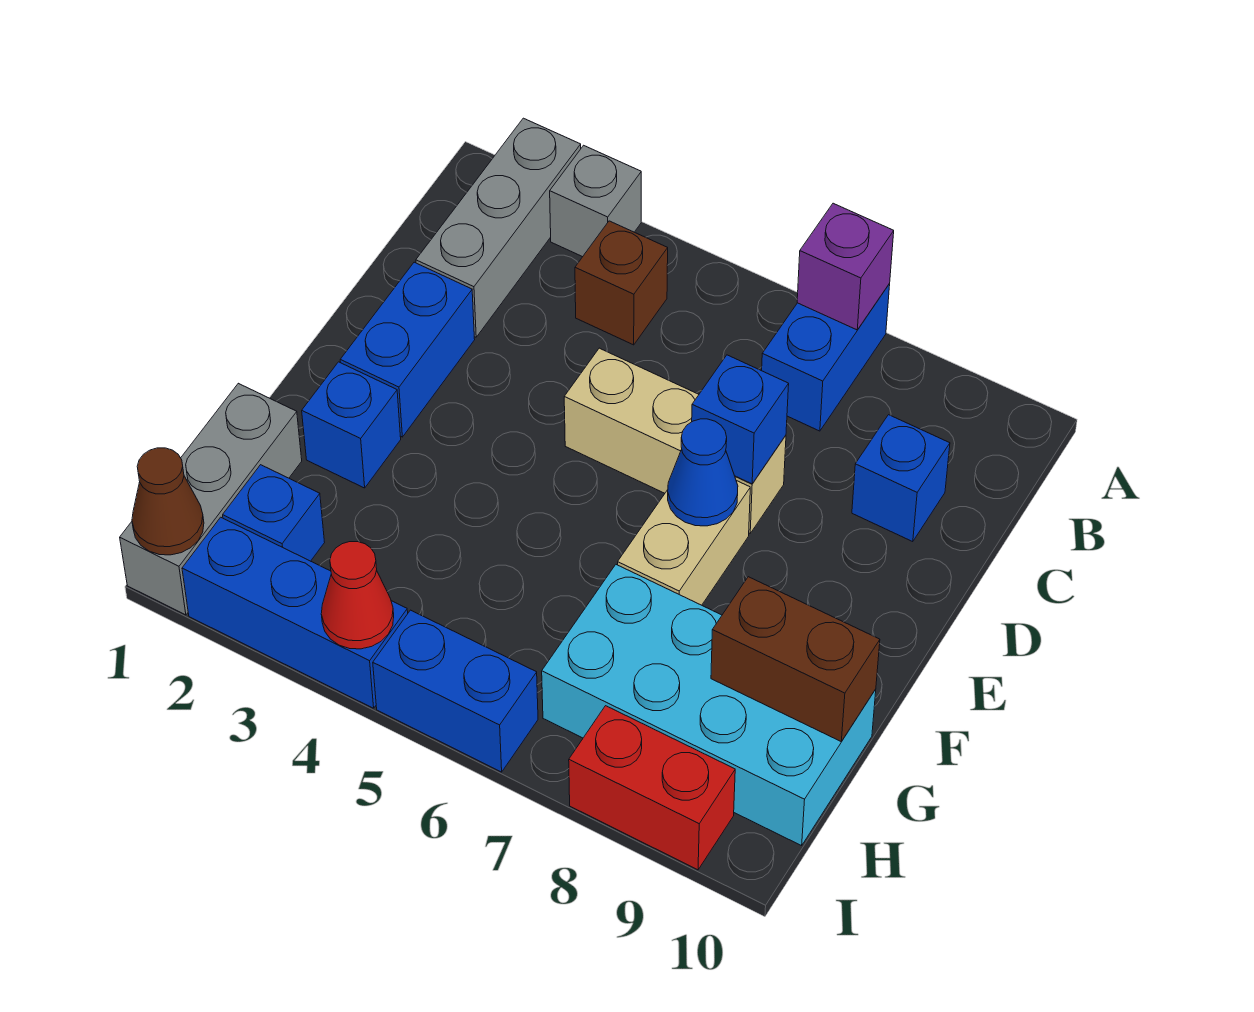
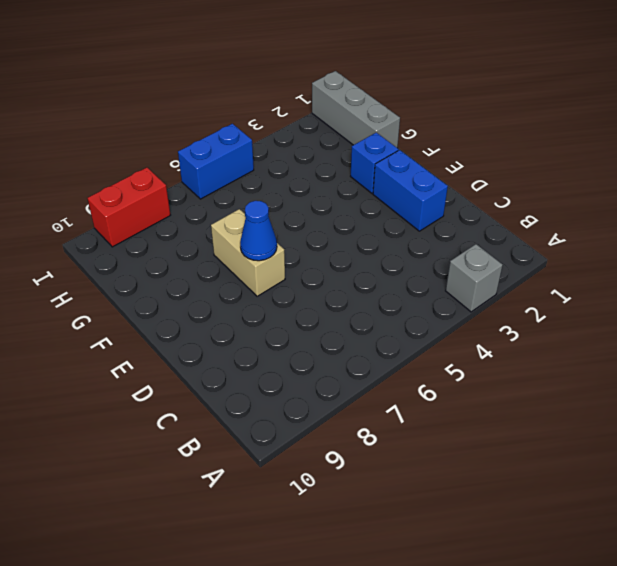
none -> grey brick A2:C2 level 1
none -> blue brick A7:B7 level 1
none -> brown brick B4 level 1

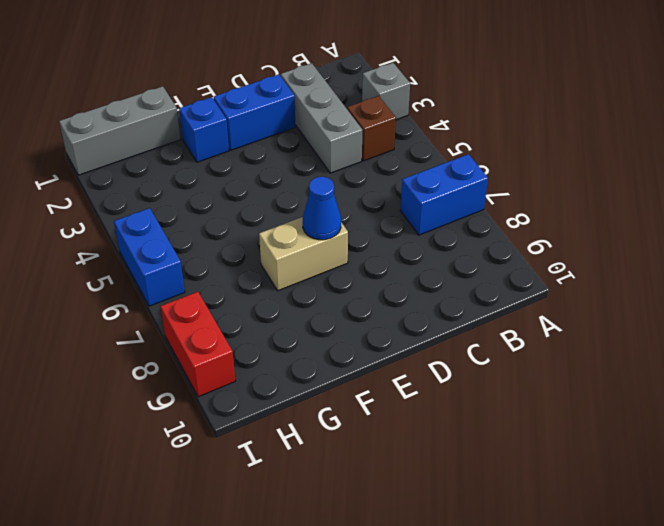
grey brick C2:C4 level 1 -> grey brick A2:C2 level 1
none -> blue brick C9 level 1
none -> tan brick D5:D7 level 1
none -> cyan brick G7:H10 level 1

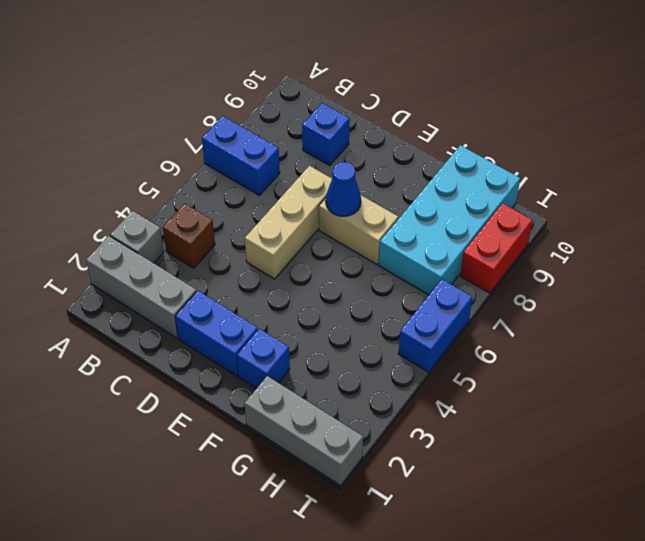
none -> blue brick H2 level 1
none -> blue brick I2:I4 level 1
none -> purple brick A7 level 2

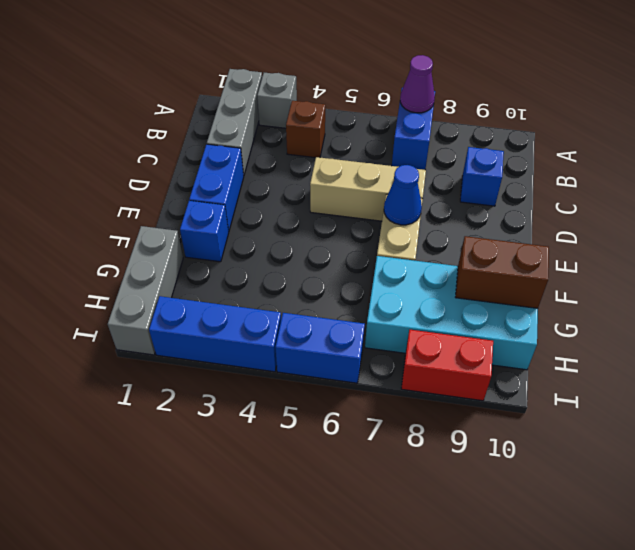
purple cone A7 level 2 -> purple brick A7 level 2
none -> blue brick H2 level 1
none -> blue brick D7 level 2
none -> brown cone I1 level 2

